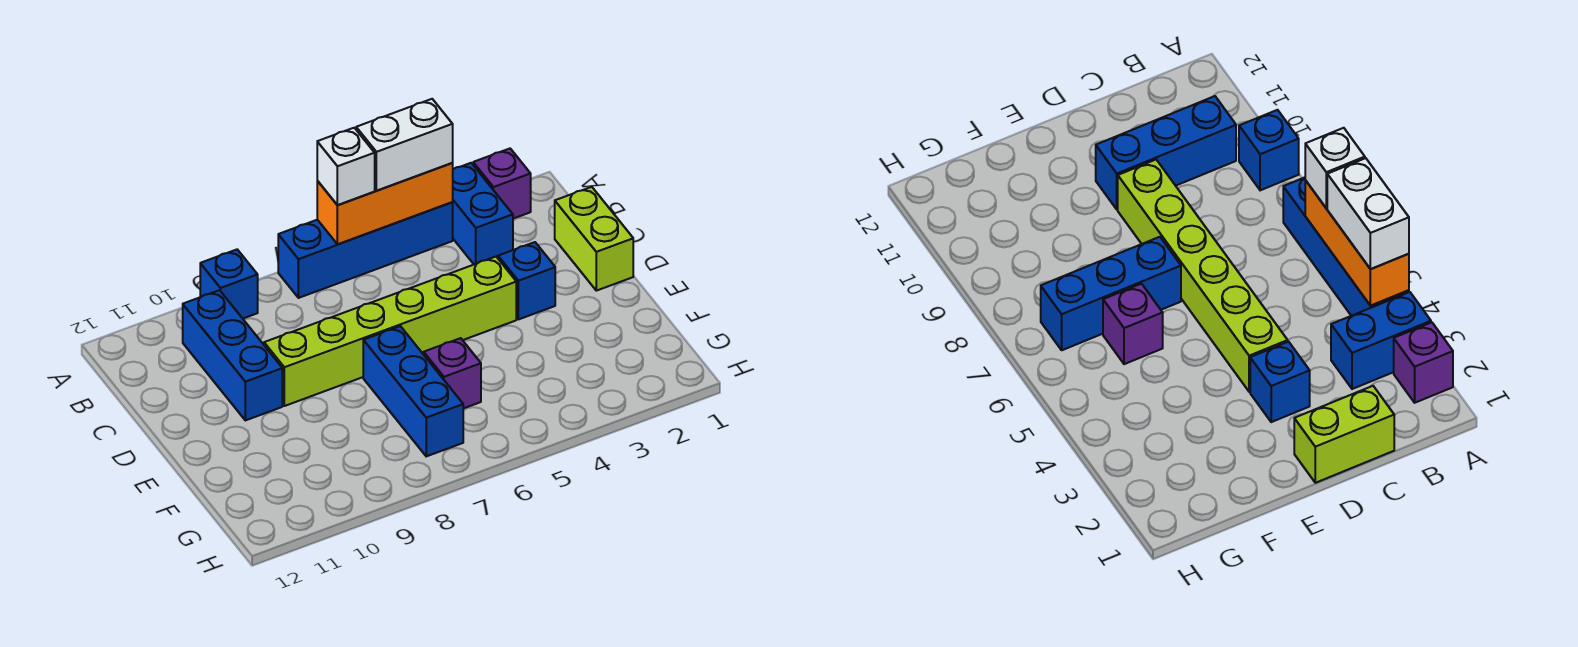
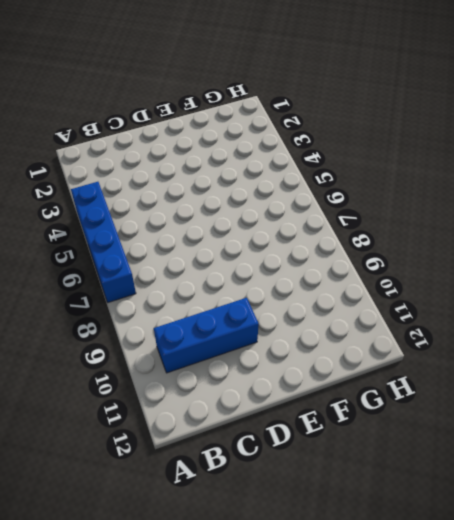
none -> purple brick A2 level 1
none -> blue brick A3:B3 level 1
none -> blue brick A9 level 1

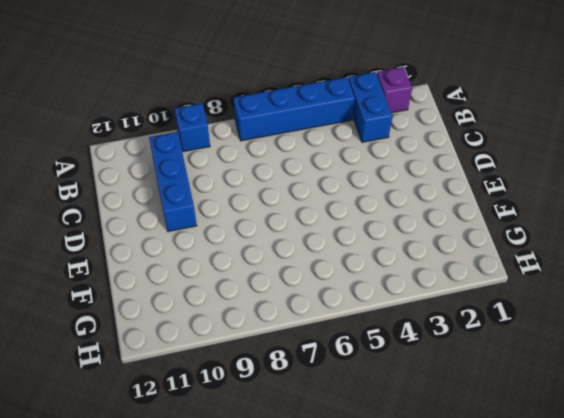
none -> lime brick C1:D1 level 1
none -> blue brick D3 level 1
none -> lime brick D4:D9 level 1

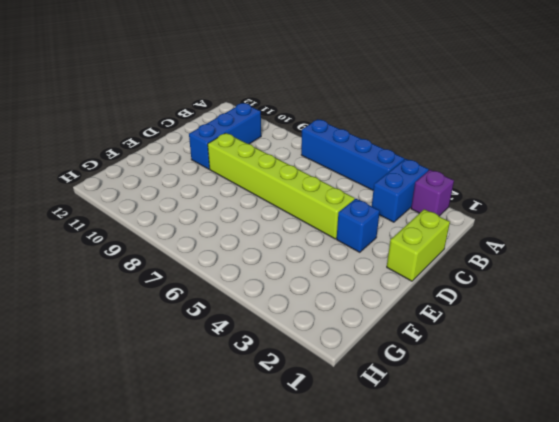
none -> blue brick A9 level 1
none -> blue brick E7:G7 level 1
none -> purple brick F6 level 1

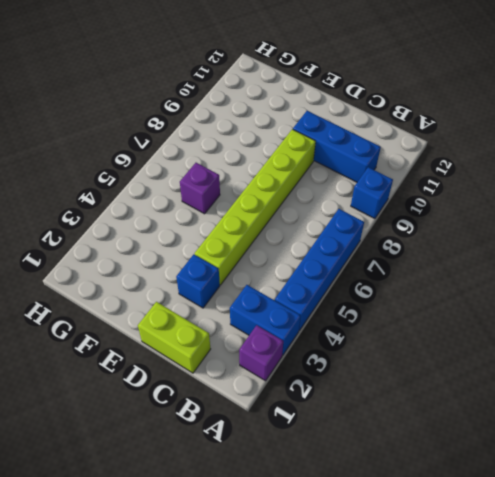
none -> blue brick E7:G7 level 1
none -> orange brick A4:A6 level 2
none -> white brick A4:A5 level 3

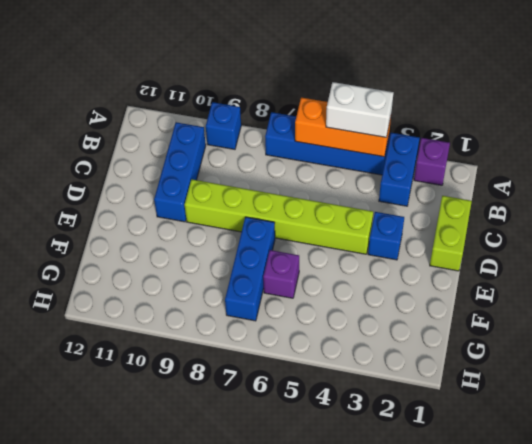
none -> white brick A6 level 3

